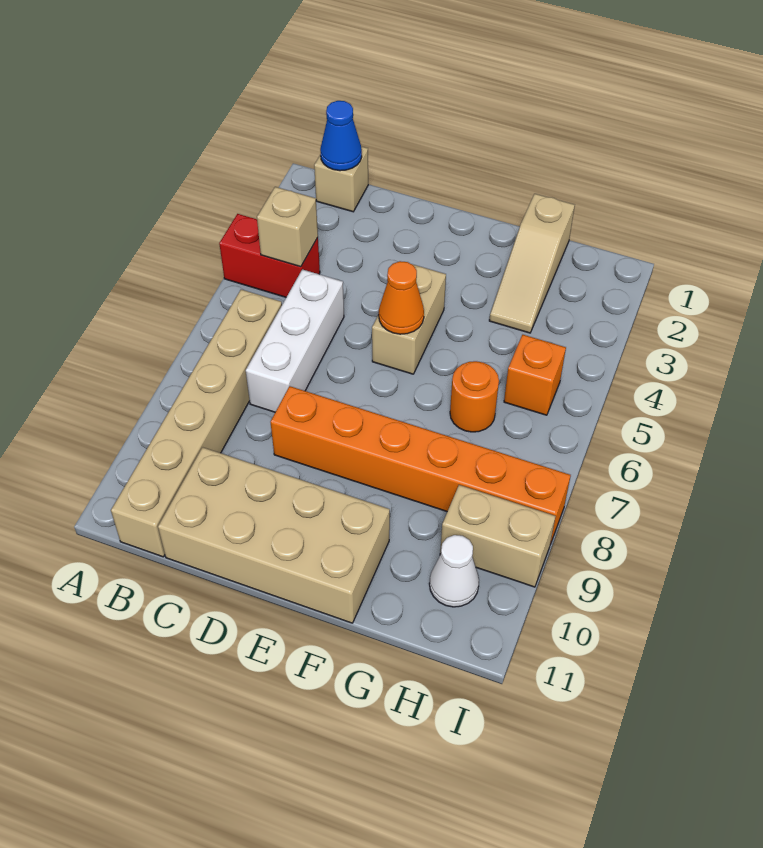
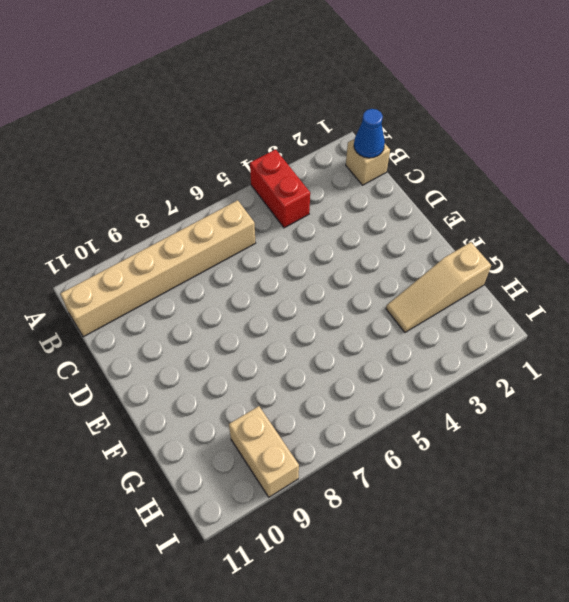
none -> white brick C5:C7 level 1
none -> tan brick C10:F11 level 1
none -> orange brick D8:I8 level 1

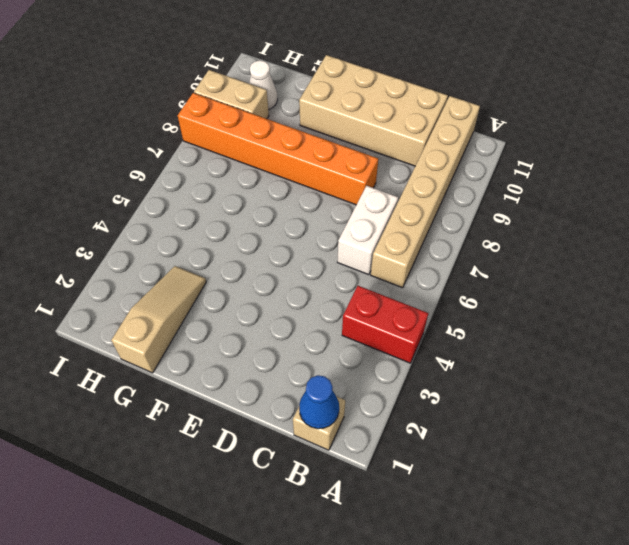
white brick C6:C7 level 1 -> white brick C5:C7 level 1
none -> tan brick E4:E5 level 1
none -> orange round brick G6 level 1
none -> orange brick H5 level 1

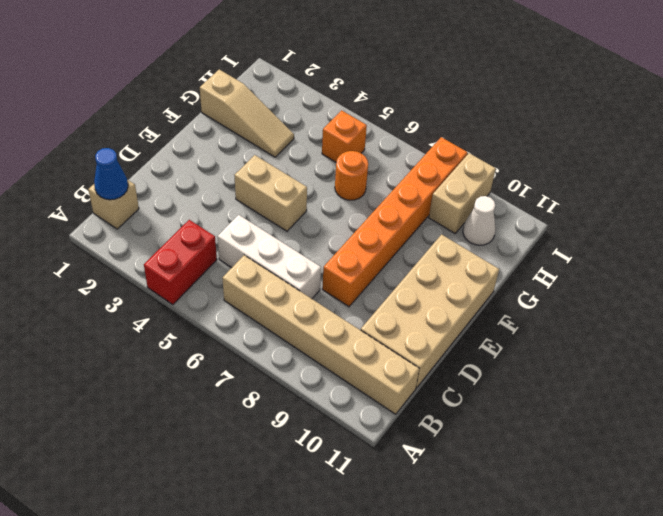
none -> tan brick B4 level 2
none -> orange cone E5 level 2

